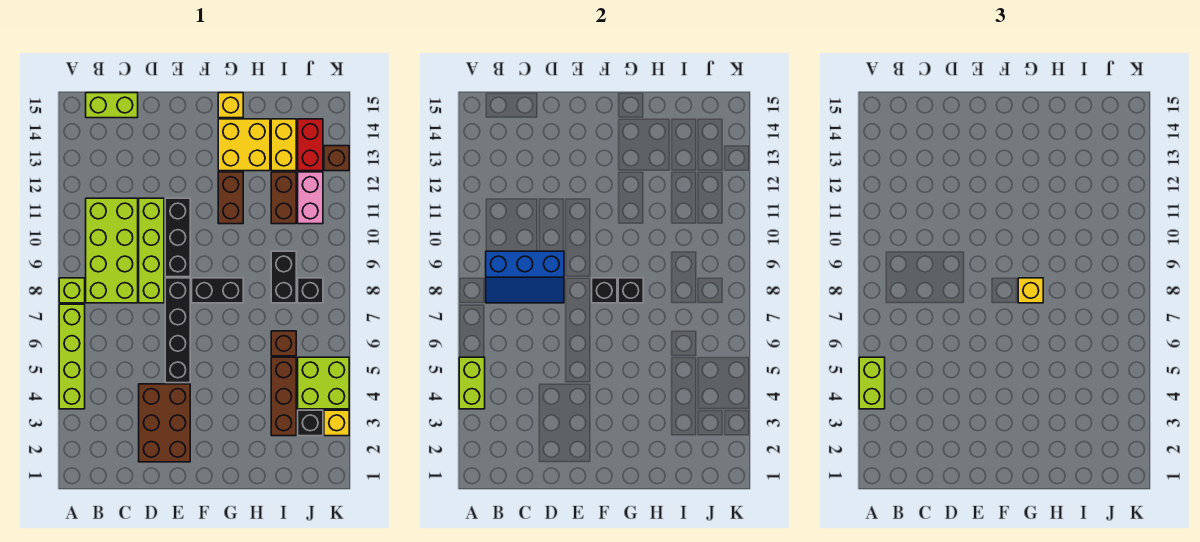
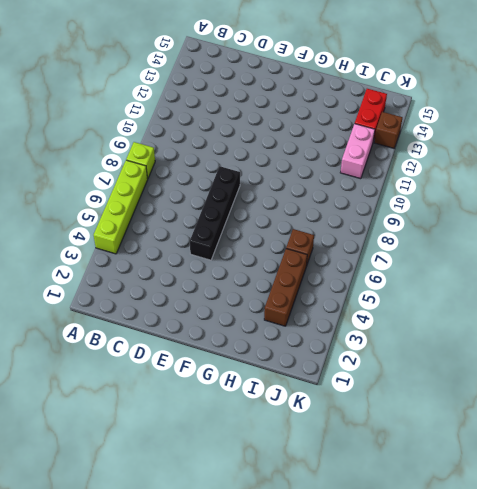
none -> lime brick B8:C11 level 1
none -> lime brick B15:C15 level 1
none -> brown brick D2:E4 level 1
none -> lime brick D8:D11 level 1

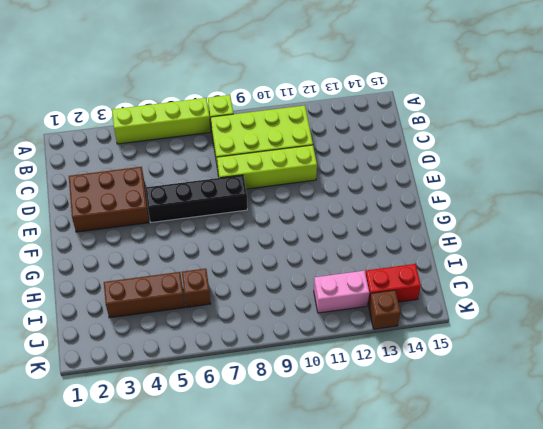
none -> lime brick B15:C15 level 1
none -> black brick E9:E11 level 1
none -> black brick F8:G8 level 1
none -> brown brick G11:G12 level 1

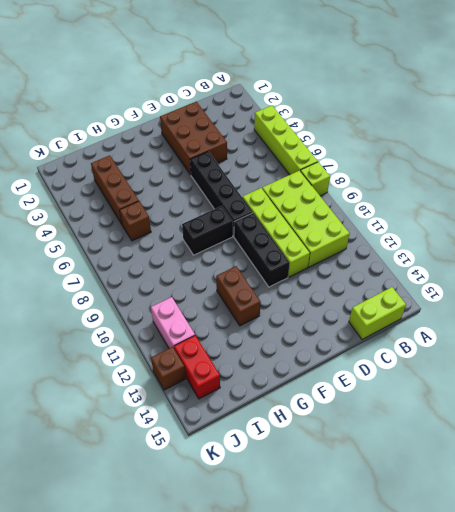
none -> yellow brick G13:H14 level 1
none -> yellow brick G15 level 1
none -> black brick I8:I9 level 1
none -> brown brick I11:I12 level 1

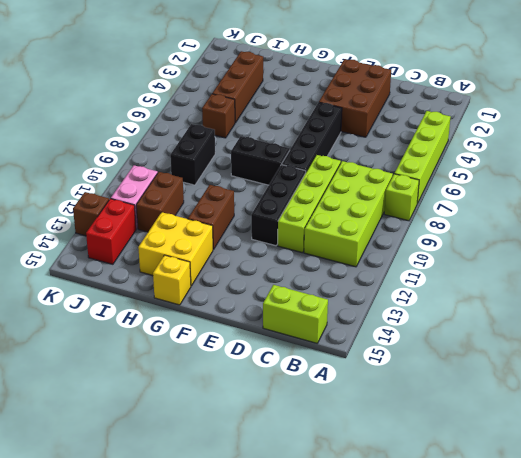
none -> yellow brick I13:I14 level 1
none -> black brick J3 level 1
none -> lime brick J4:K5 level 1
none -> black brick J8 level 1

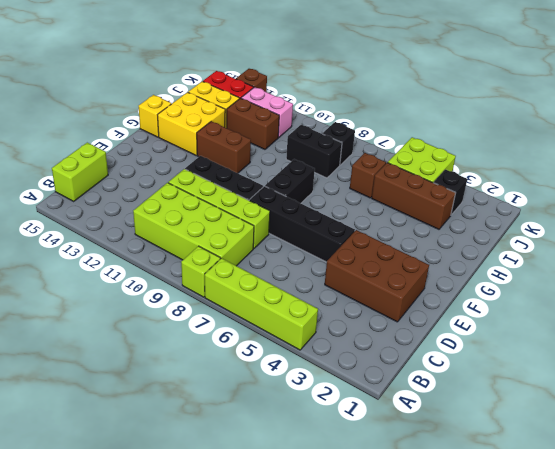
none -> yellow brick K3 level 1
none -> lime brick A4:A5 level 2
none -> blue slope B8:D9 level 2 top 9
none -> black brick F8 level 2

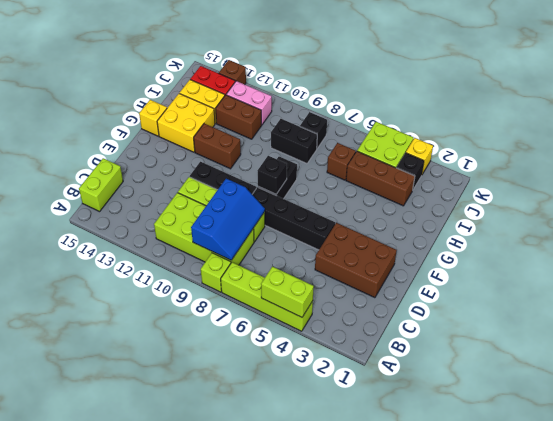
none -> black brick G8 level 2
none -> lime brick A4:A5 level 3
none -> yellow brick G8 level 3

